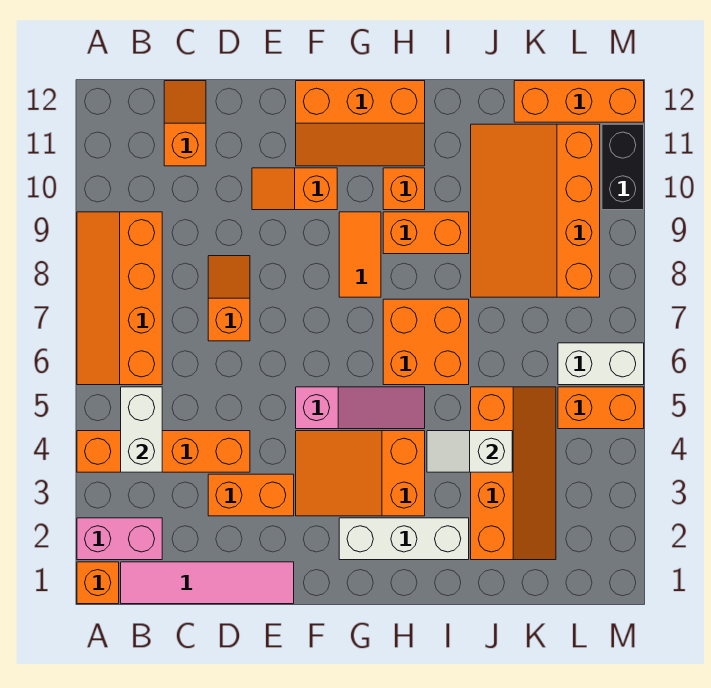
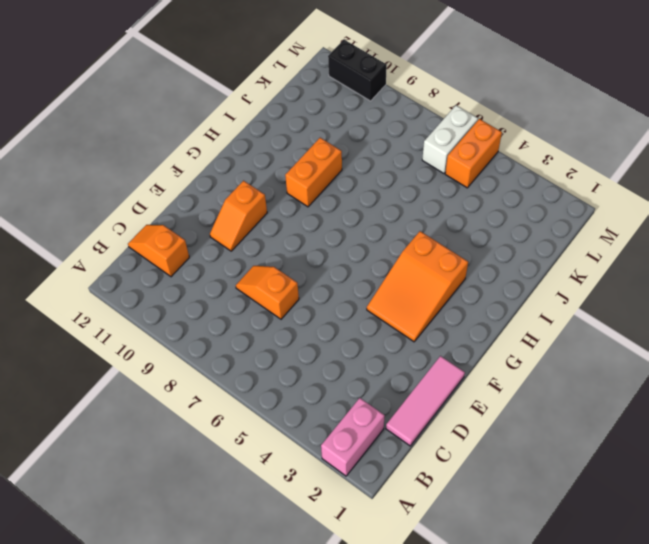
pink tile C1:E1 level 1 -> pink tile B1:E1 level 1
none -> orange brick A1 level 1
none -> orange brick A4:D4 level 1
none -> orange slope A6:B9 level 1 top B

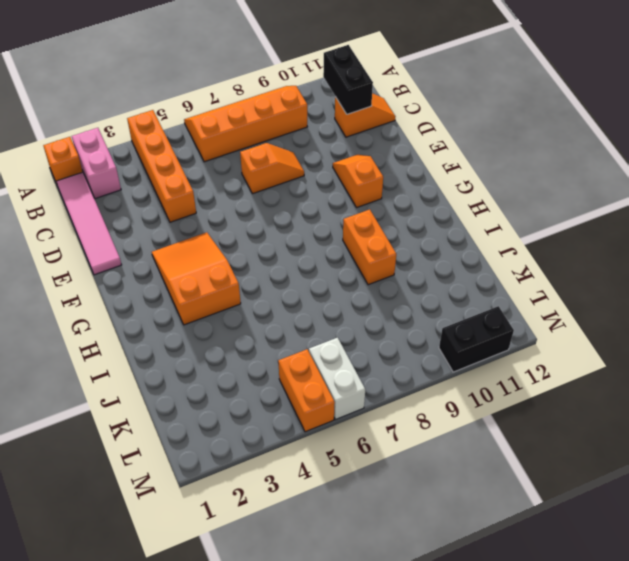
black brick B11:C11 level 2 -> none
none -> orange brick D3:E3 level 1
none -> pink slope F5:H5 level 1 top F
none -> orange slope F11:H12 level 1 top 12

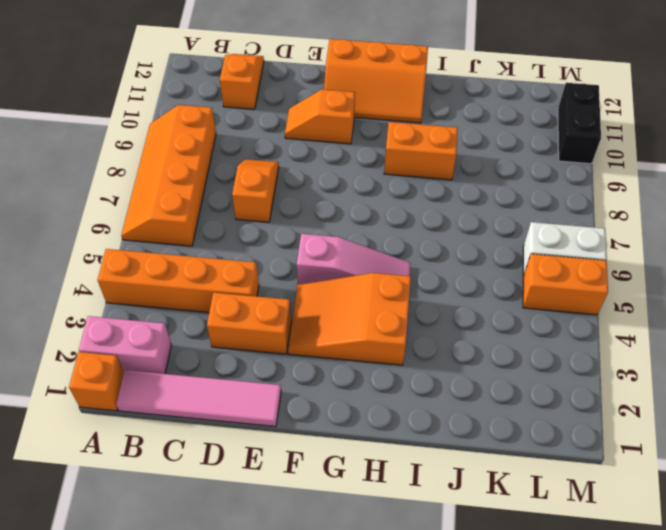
none -> white brick G2:I2 level 1
none -> orange tile G8:G9 level 1
none -> orange brick H6:I7 level 1

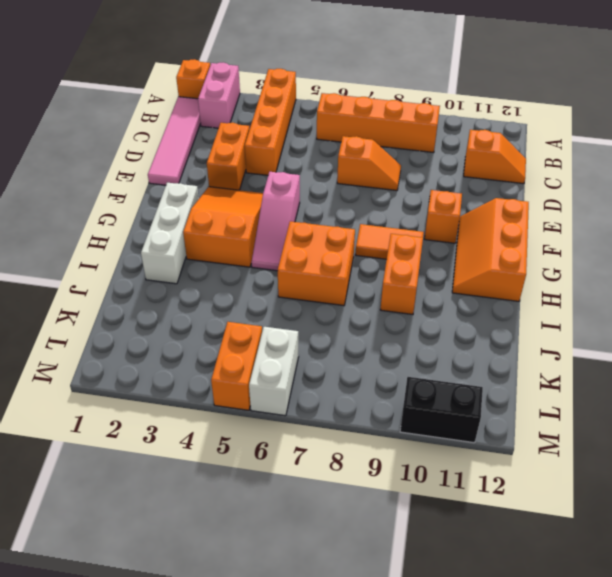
none -> orange brick H10 level 1
none -> orange slope J2:K5 level 1 top J
none -> orange slope J8:L11 level 1 top L

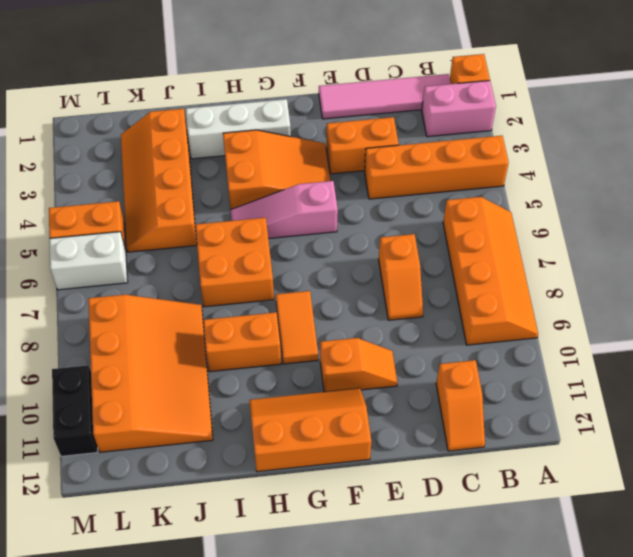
none -> orange brick H10 level 1
none -> orange brick K12:M12 level 1
none -> white brick B4:B5 level 2

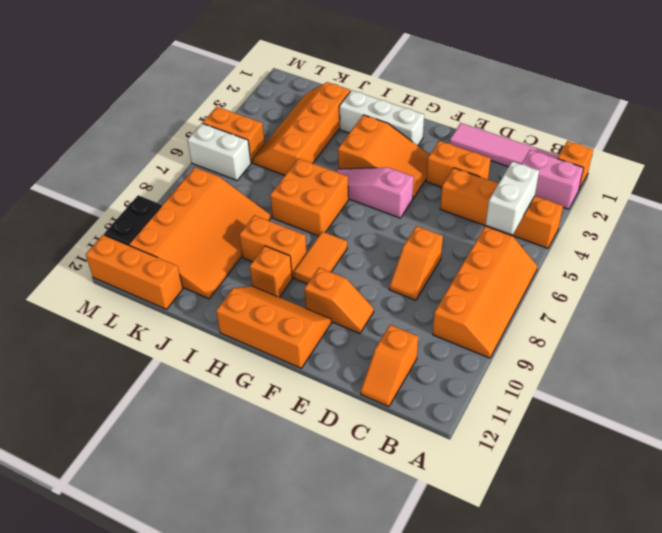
none -> white slope I4:J4 level 2 top J

